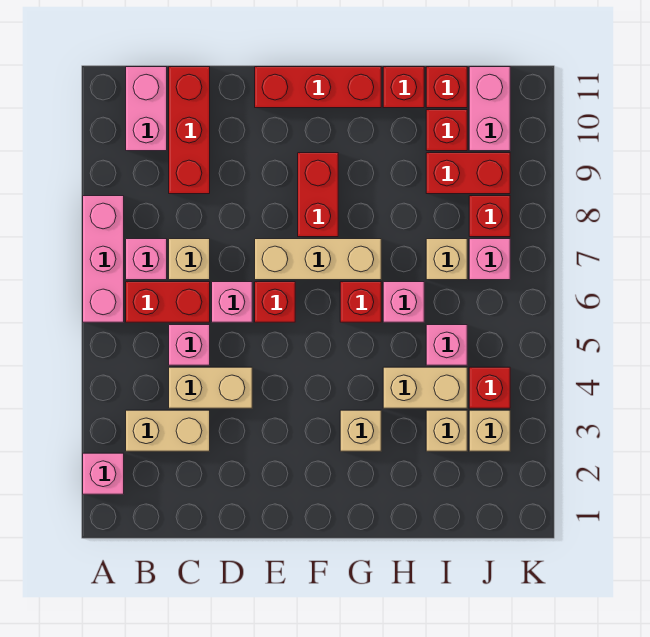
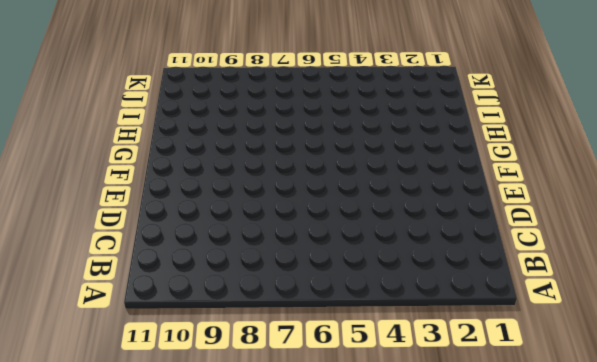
none -> pink brick A2 level 1
none -> pink brick A6:A8 level 1
none -> tan brick B3:C3 level 1
none -> red brick B6:C6 level 1

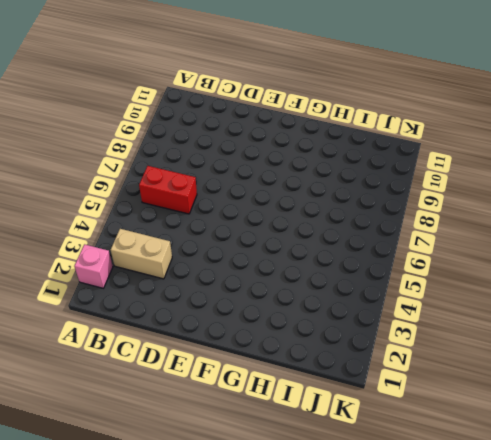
none -> pink brick A6:A8 level 1
none -> pink brick B7 level 1
none -> pink brick B10:B11 level 1
none -> tan brick C4:D4 level 1

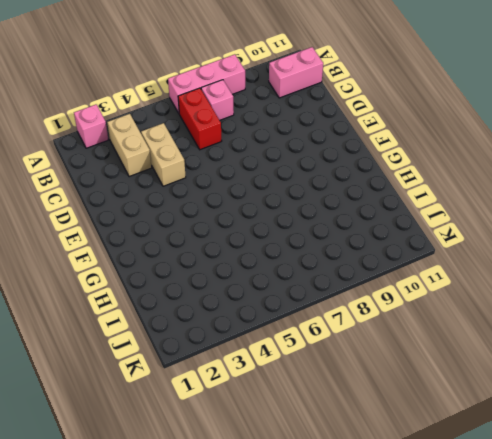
none -> pink brick C5 level 1
none -> tan brick C7 level 1
none -> red brick C9:C11 level 1
none -> pink brick D6 level 1

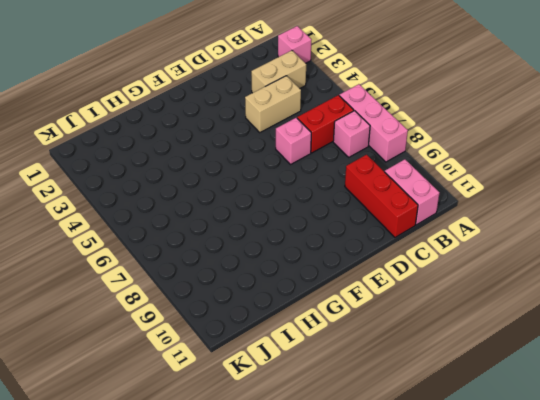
none -> pink brick C5 level 1
none -> tan brick C7 level 1
none -> red brick E6 level 1
none -> tan brick E7:G7 level 1

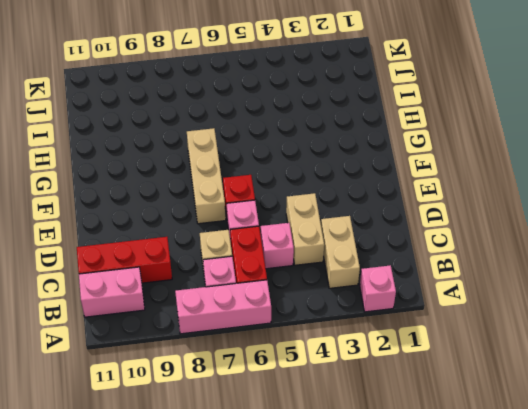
none -> red brick E11:G11 level 1
none -> red brick F8:F9 level 1
none -> tan brick G3 level 1
none -> red brick G6 level 1

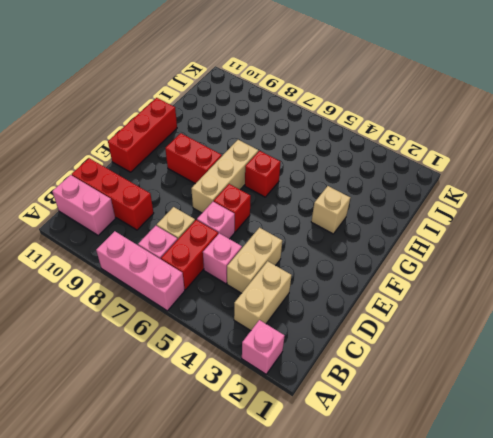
none -> tan brick H4:I4 level 1
none -> pink brick H6 level 1
none -> red brick H11 level 1
none -> tan brick I3 level 1

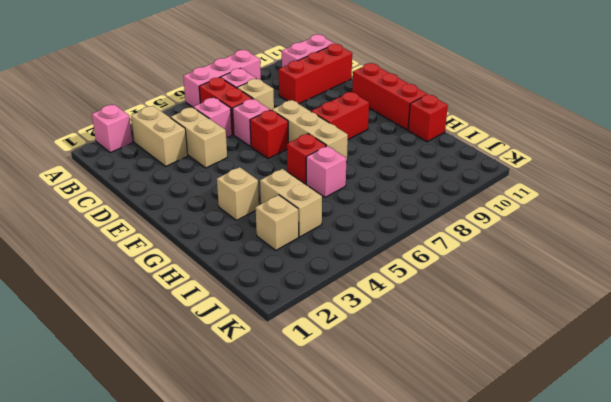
none -> pink brick I5 level 1
none -> tan brick I7 level 1
none -> red brick I9:J9 level 1
none -> red brick I10 level 1

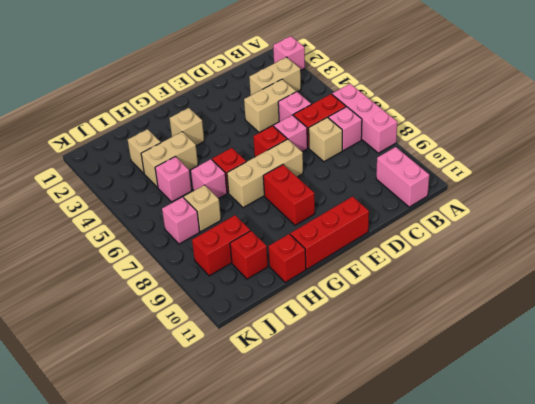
none -> red brick C9:C11 level 1
none -> red brick I11 level 1
none -> tan brick J3 level 1
none -> red brick J4 level 1

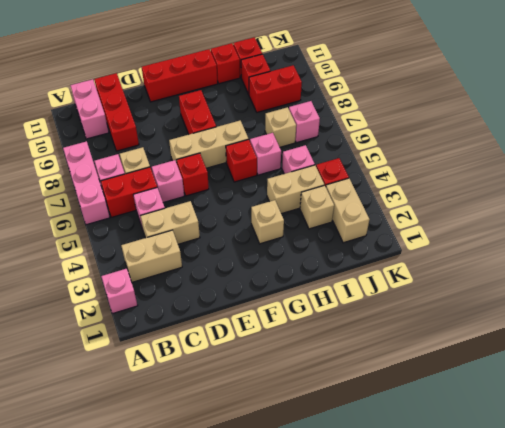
tan brick J2:J3 level 1 -> tan brick J3 level 1
none -> red brick J8 level 1
none -> pink brick J10:J11 level 1

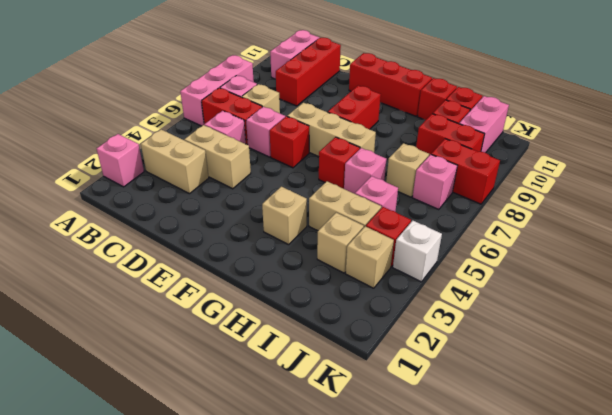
red brick J8:K8 level 1 -> red brick J8 level 1
white brick K4 level 1 -> none

